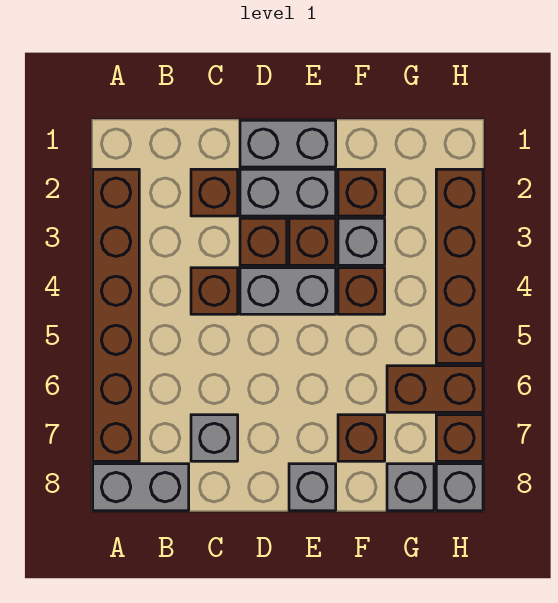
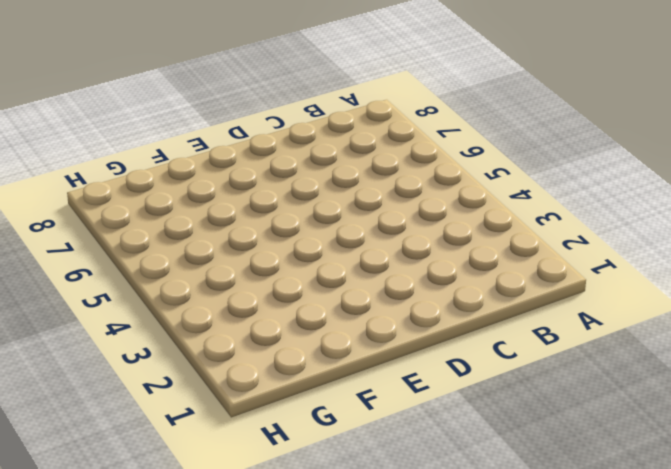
none -> brown brick A2:A7 level 1
none -> grey brick A8:B8 level 1
none -> brown brick C2 level 1

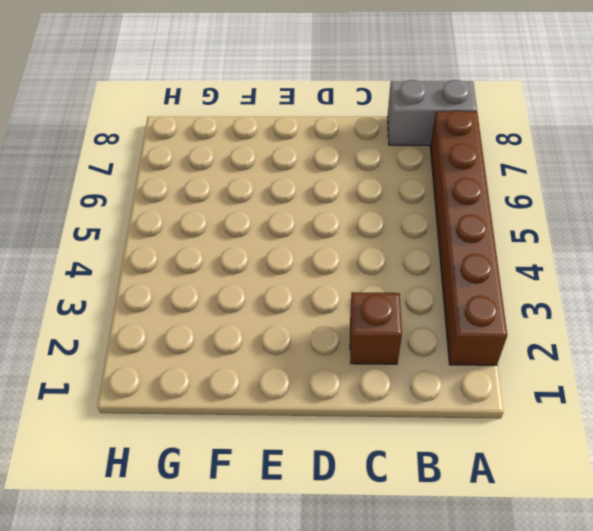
none -> brown brick C4 level 1
none -> grey brick C7 level 1
none -> grey brick D1:E1 level 1

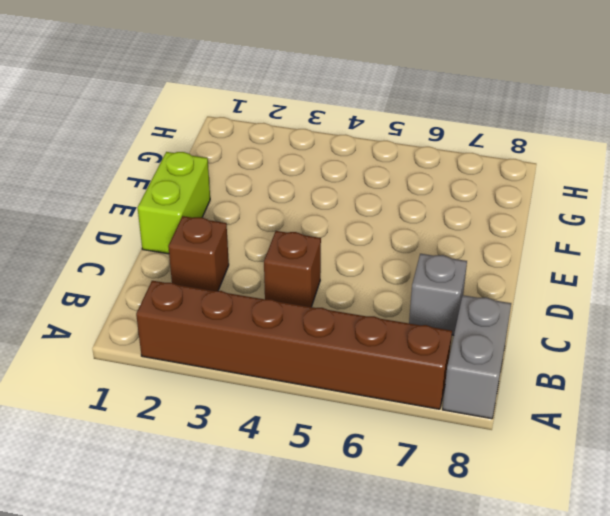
lime brick D1:E1 level 1 -> grey brick D1:E1 level 1
none -> grey brick D2:E2 level 1
none -> brown brick D3 level 1
none -> grey brick D4:E4 level 1

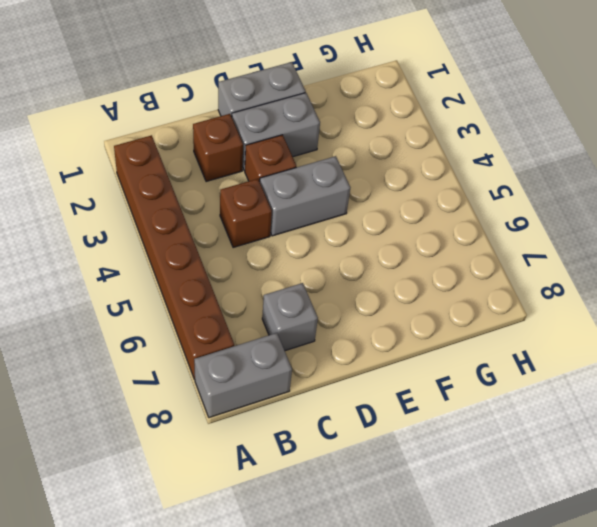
none -> brown brick E3 level 1
none -> grey brick E8 level 1
none -> brown brick F2 level 1

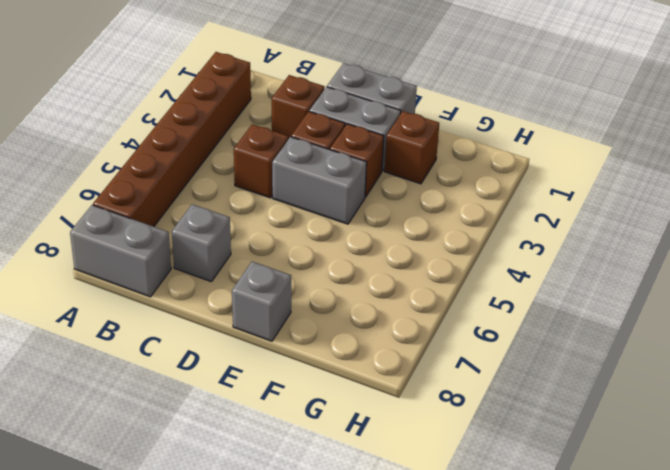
none -> grey brick F3 level 1
none -> brown brick F4 level 1
none -> brown brick F7 level 1

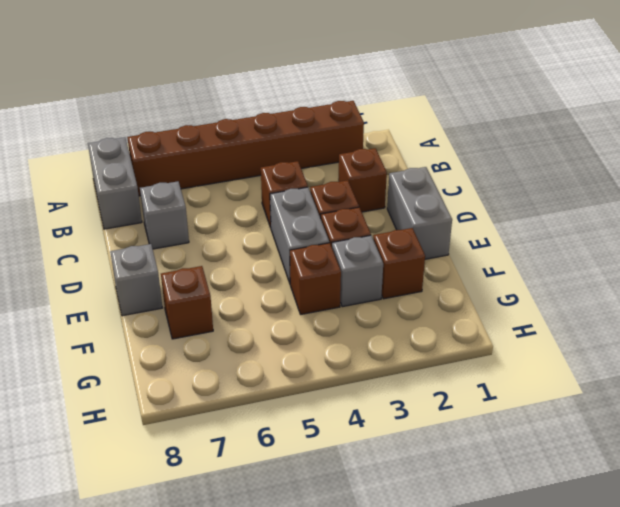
none -> grey brick D2:E2 level 1
none -> brown brick G6:H6 level 1
none -> grey brick G8 level 1

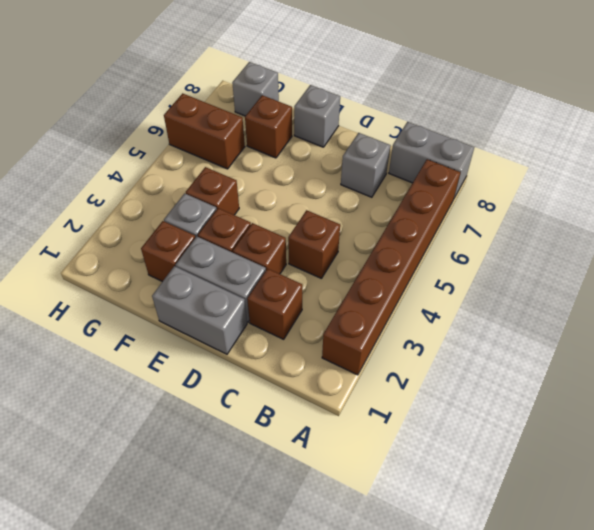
none -> grey brick D4:E4 level 1
none -> brown brick H2:H5 level 1
none -> brown brick H7 level 1

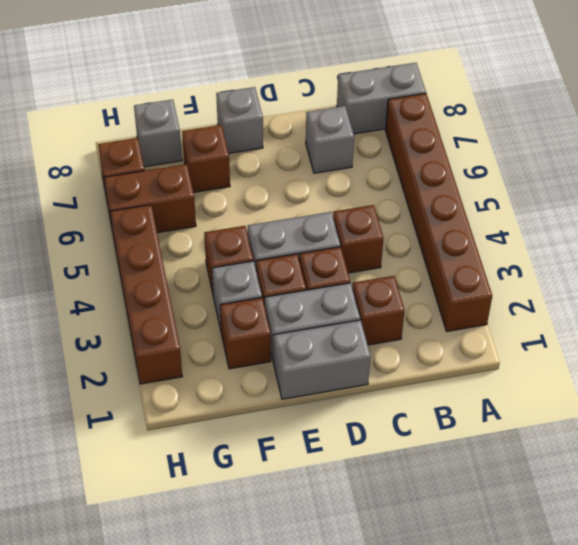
none -> grey brick H8 level 1

